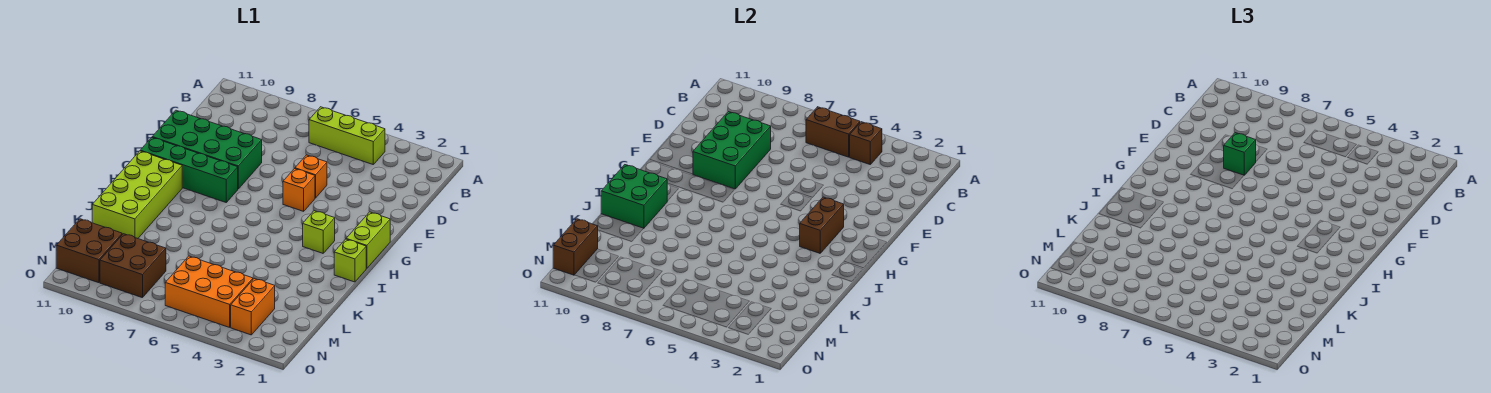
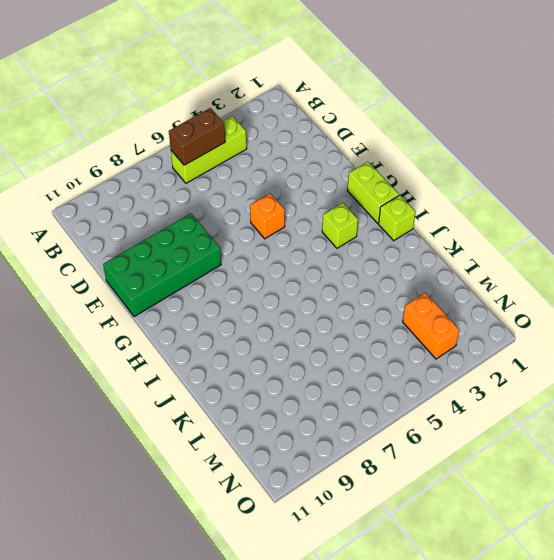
none -> orange brick E5 level 1
none -> green brick G8:G11 level 1
none -> lime brick H10:K11 level 1

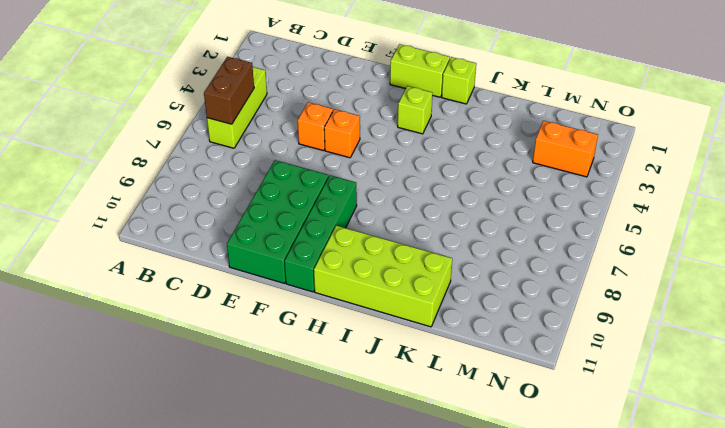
none -> orange brick M4:N6 level 1
none -> brown brick M8:N9 level 1
none -> brown brick M10:N11 level 1

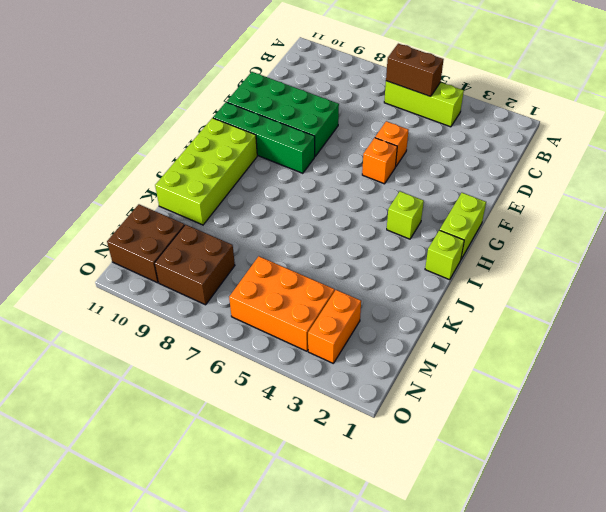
none -> brown brick B4 level 2
none -> green brick D8:F9 level 2
none -> brown brick G3:H3 level 2

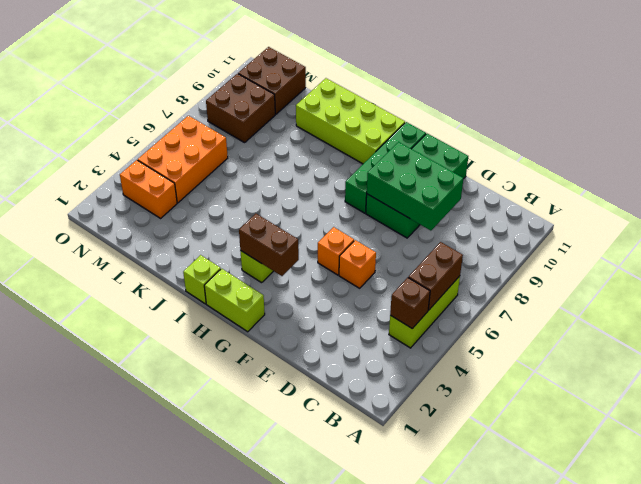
none -> green brick I10:J11 level 2
none -> brown brick M11:N11 level 2
none -> green brick E8 level 3

